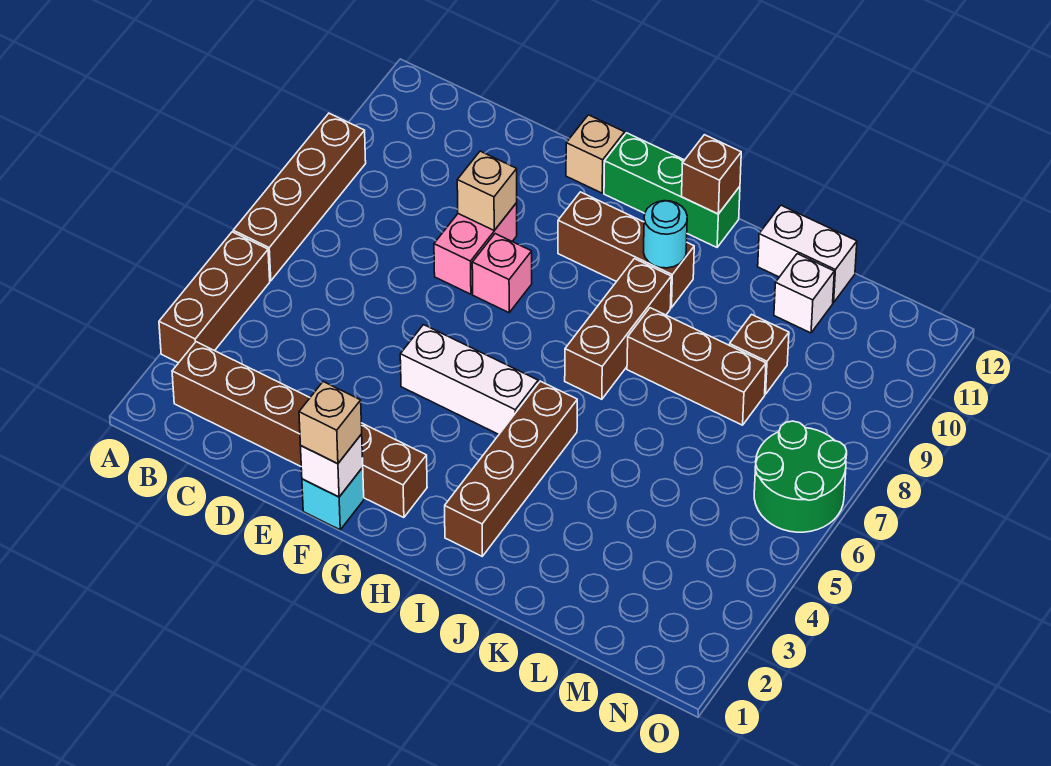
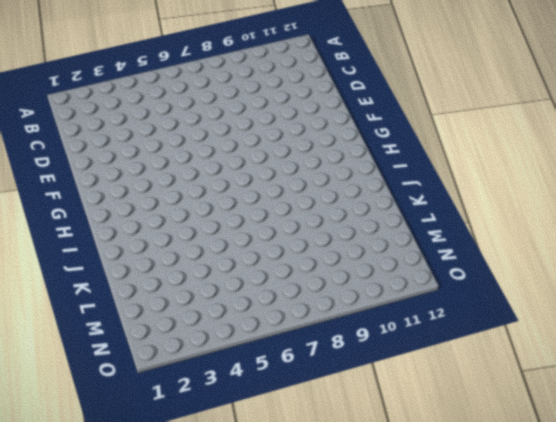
none -> brown brick A3:A5 level 1
none -> brown brick A6:A9 level 1
none -> brown brick B2:G2 level 1

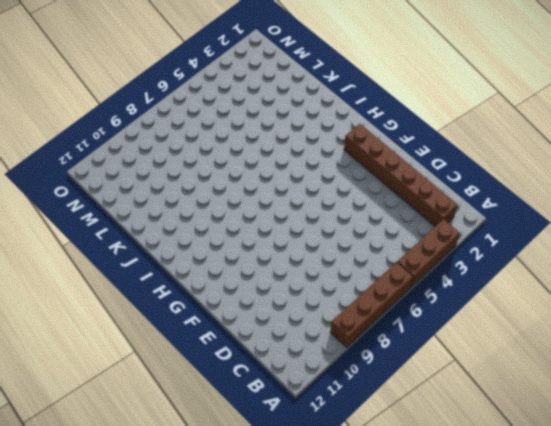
none -> pink brick E8:E9 level 1
none -> cyan brick F1 level 1
none -> white brick F5:H5 level 1

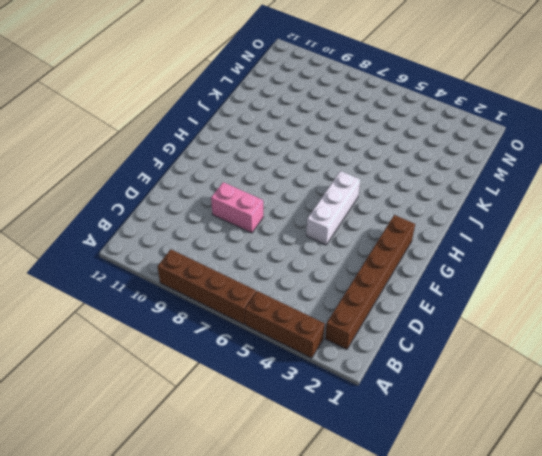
none -> cyan brick F1 level 1
none -> pink brick F8 level 1
none -> tan brick F12 level 1

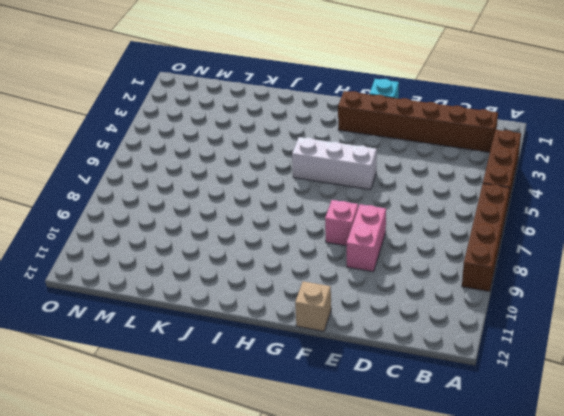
none -> brown brick G10:I10 level 1
none -> green brick G12:I12 level 1
none -> brown brick I2:I5 level 1

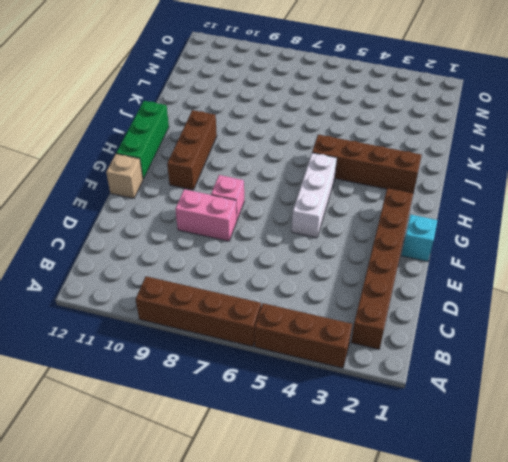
none -> brown brick I7:I9 level 1
none -> brown brick J8:L8 level 1
none -> white brick K12:L12 level 1

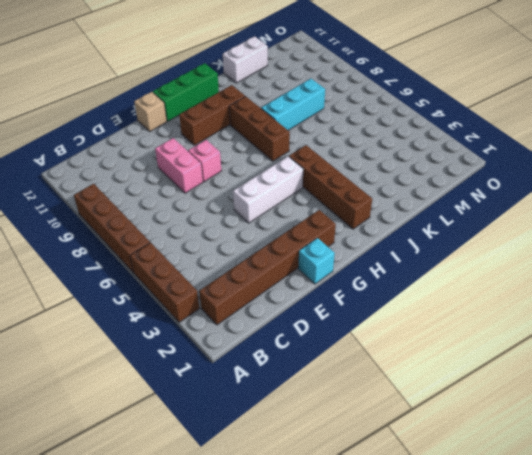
cyan brick J8:L8 level 1 -> brown brick J8:L8 level 1
none -> brown brick L9 level 1
none -> white brick L11 level 1
none -> green round brick N6:O7 level 1

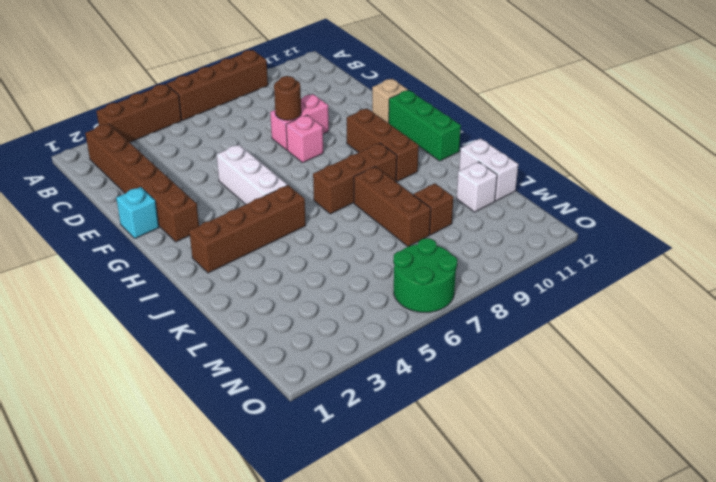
brown round brick E8 level 2 -> none
none -> tan brick E9 level 2
none -> white brick F1 level 2
none -> cyan round brick I10 level 2

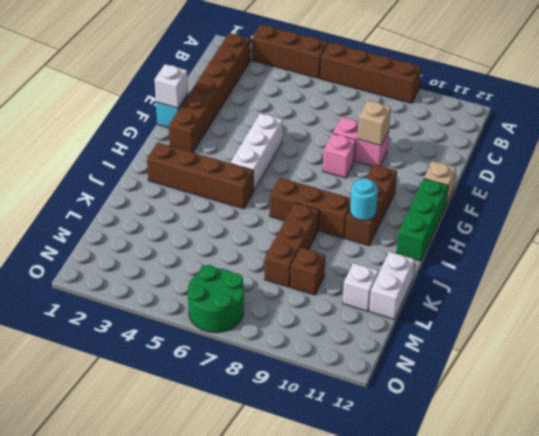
none -> brown brick I12 level 2
none -> tan brick F1 level 3

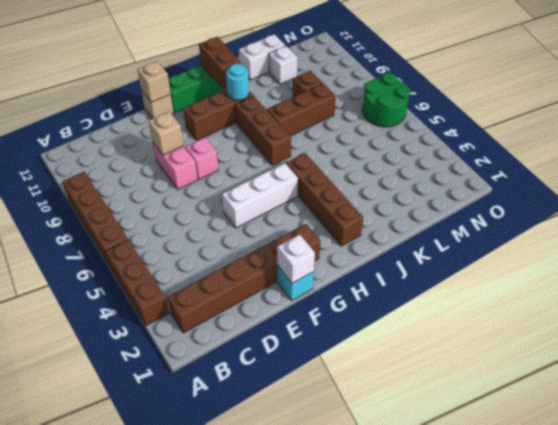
tan brick F12 level 2 -> tan brick F1 level 3
brown brick I11:I12 level 2 -> brown brick I12 level 2

